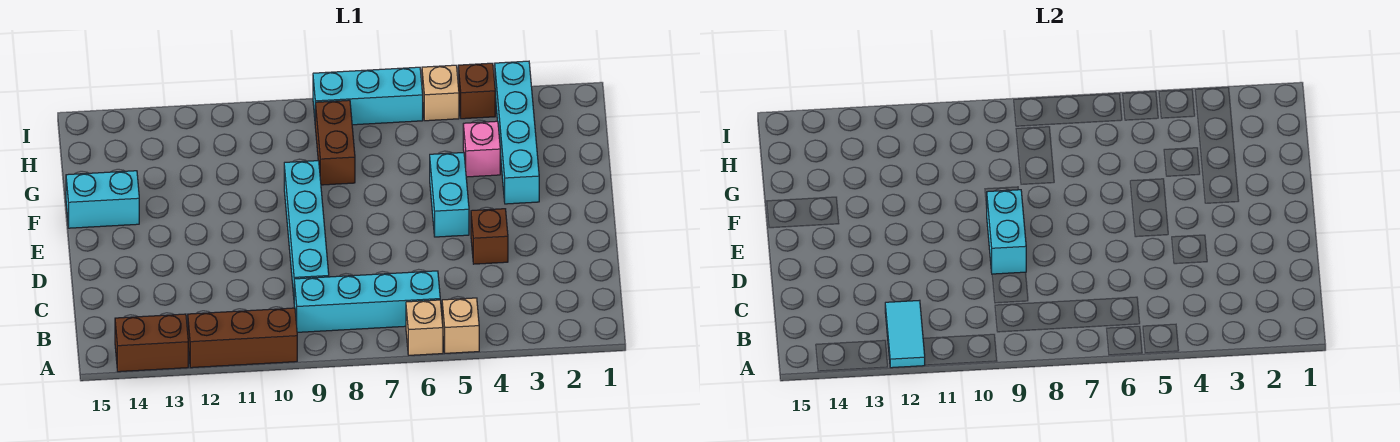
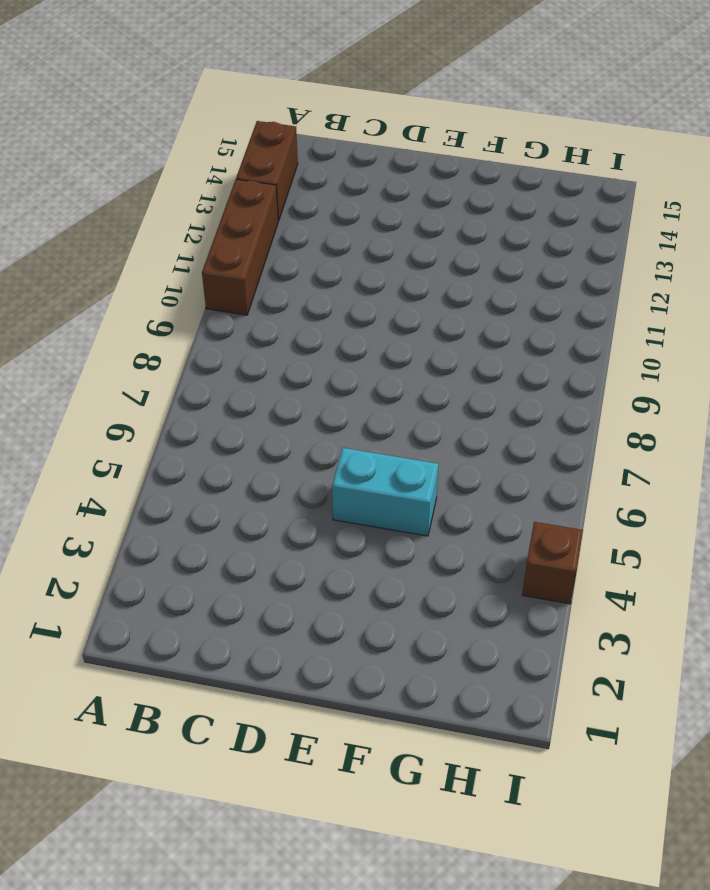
none -> tan brick A5 level 1
none -> tan brick A6 level 1
none -> cyan brick B6:B9 level 1

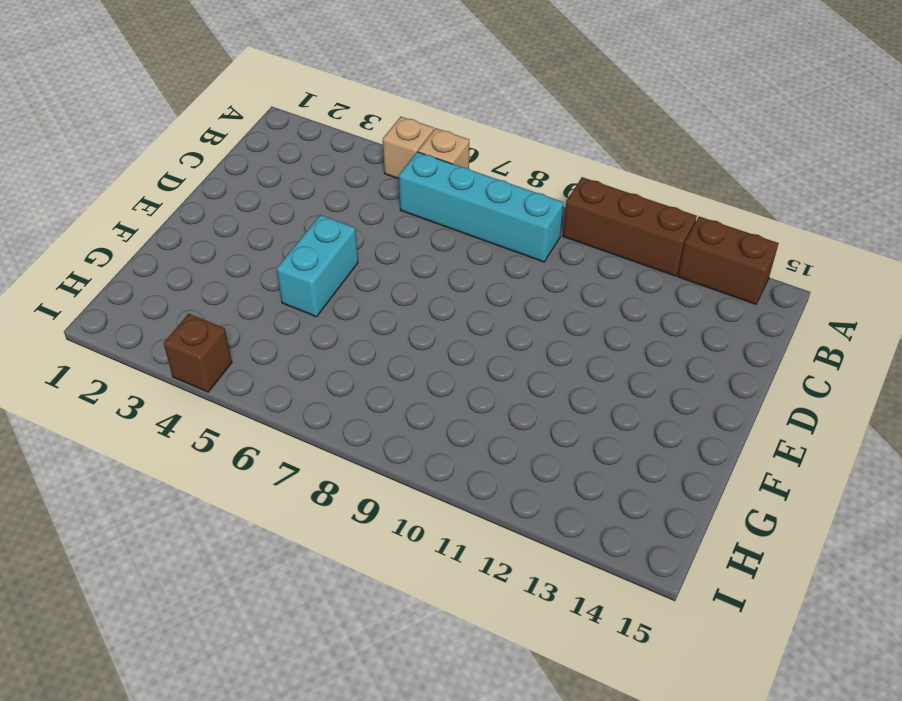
none -> cyan brick C9:F9 level 1
none -> brown brick D4 level 1
none -> cyan brick F3:I3 level 1

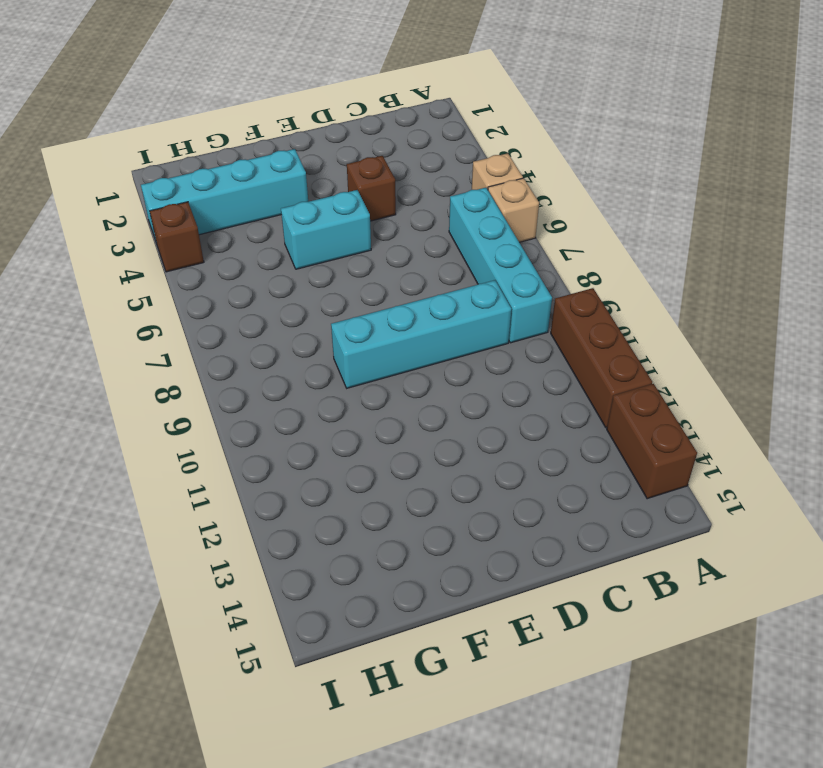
none -> cyan brick F14:F15 level 1
none -> pink brick G4 level 1
none -> brown brick G8:H8 level 1

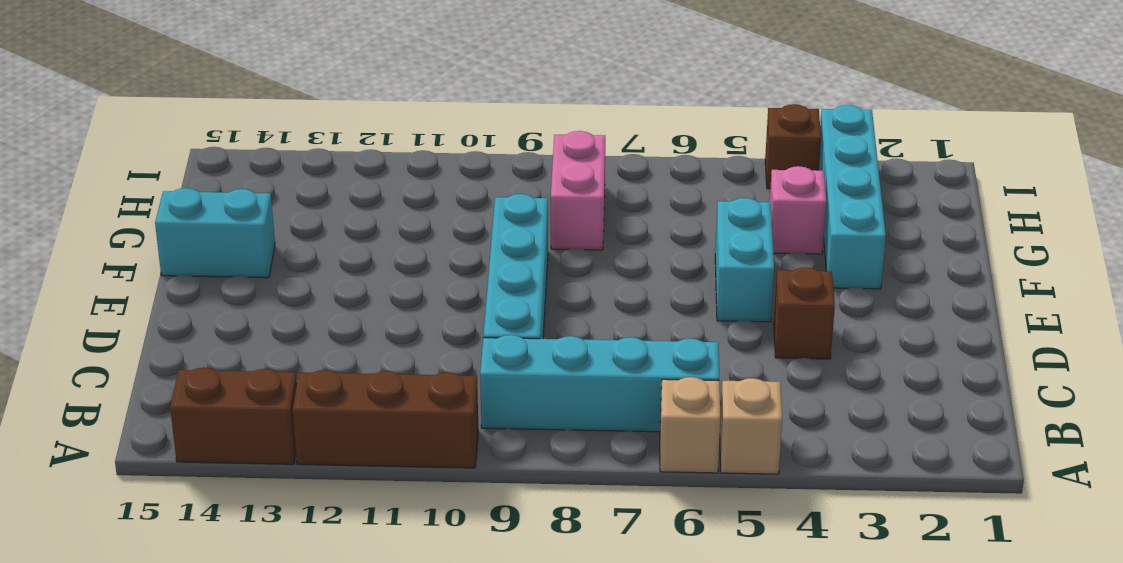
pink brick G8:H8 level 1 -> brown brick G8:H8 level 1
none -> tan brick I5 level 1
none -> cyan brick I6:I8 level 1
none -> cyan tile A12:B12 level 2

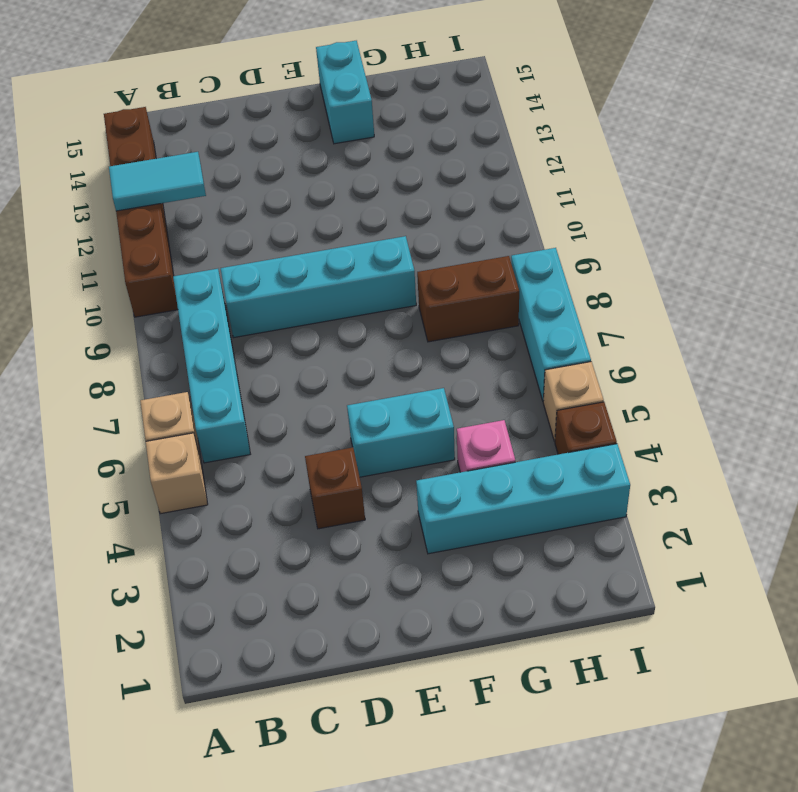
none -> cyan brick D9:E9 level 2

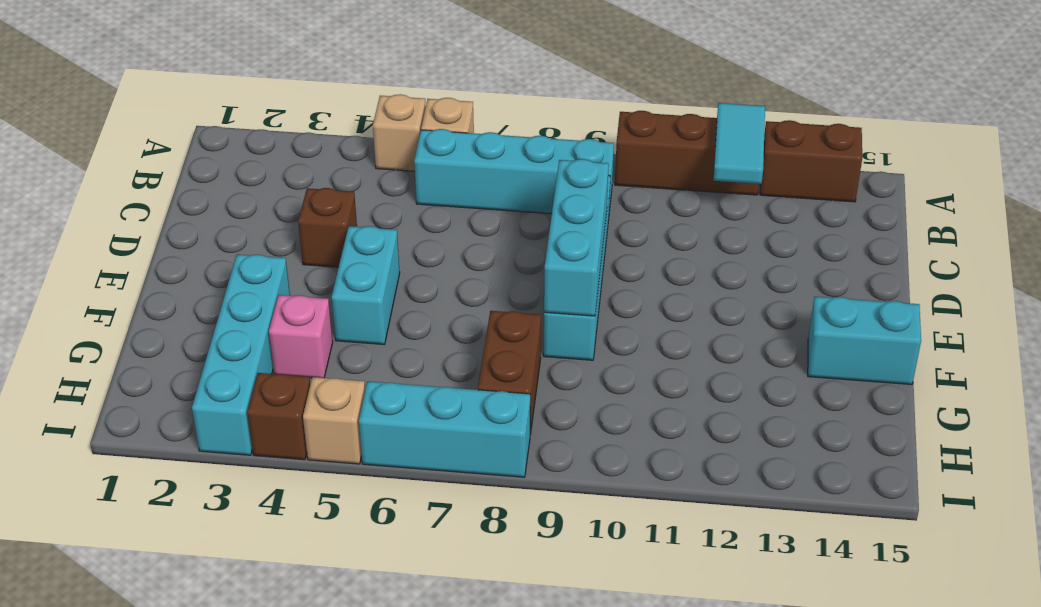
cyan brick D9:F9 level 2 -> cyan brick D9:E9 level 2

